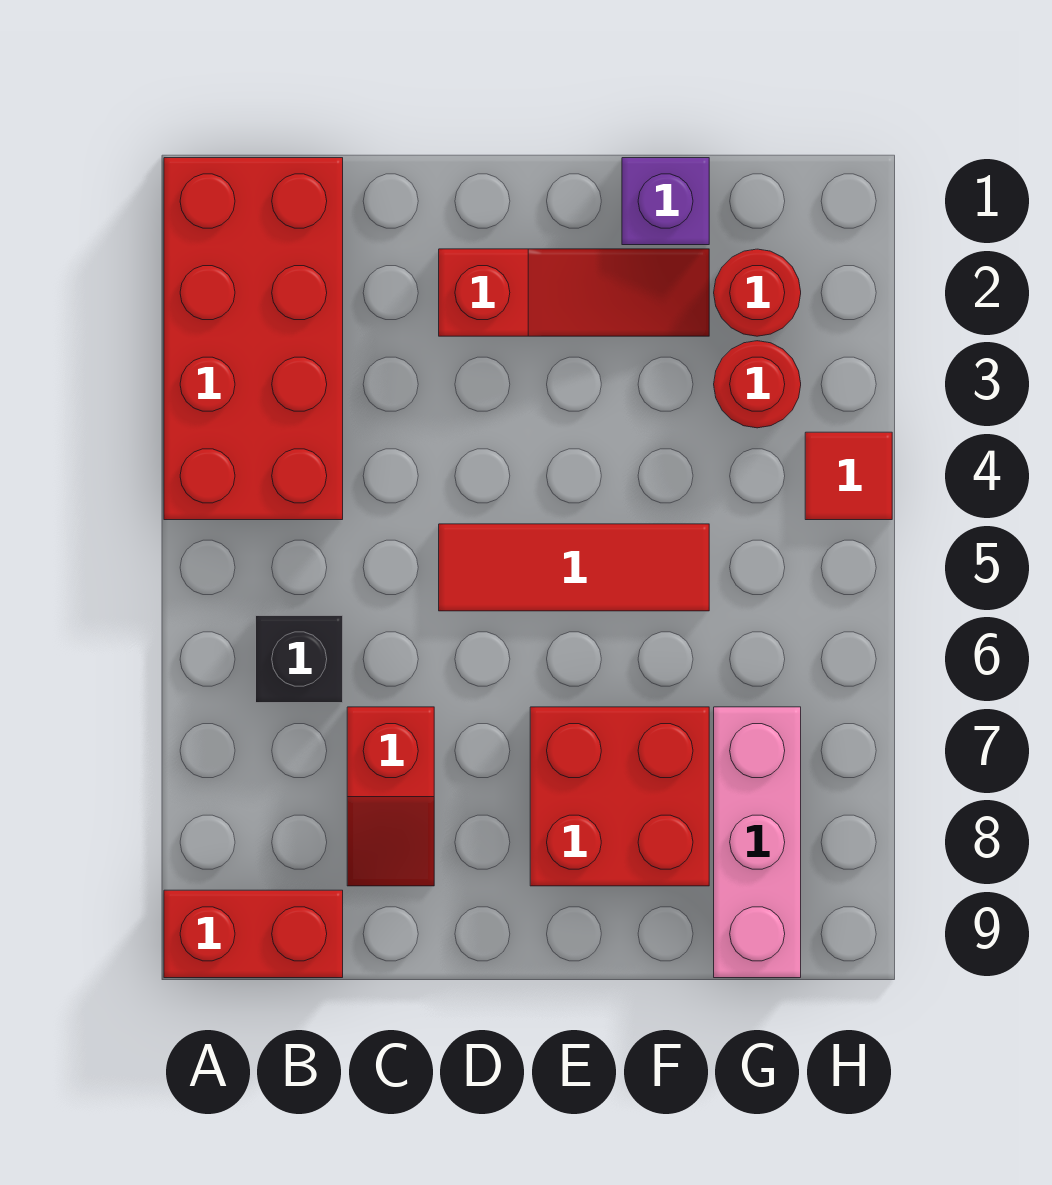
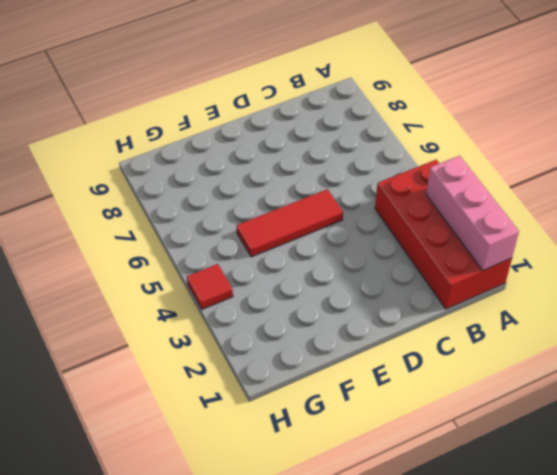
pink brick A1:A3 level 2 -> pink brick G7:G9 level 1
none -> red brick A9:B9 level 1
none -> black brick B6 level 1
none -> red slope C7:C8 level 1 top 7

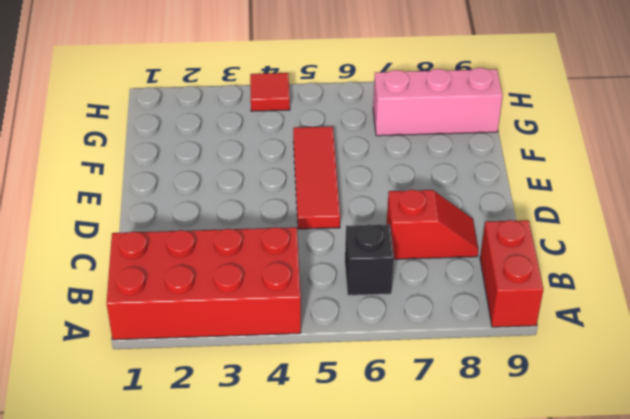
none -> red slope D2:F2 level 1 top D
none -> red brick E7:F8 level 1
none -> purple brick F1 level 1

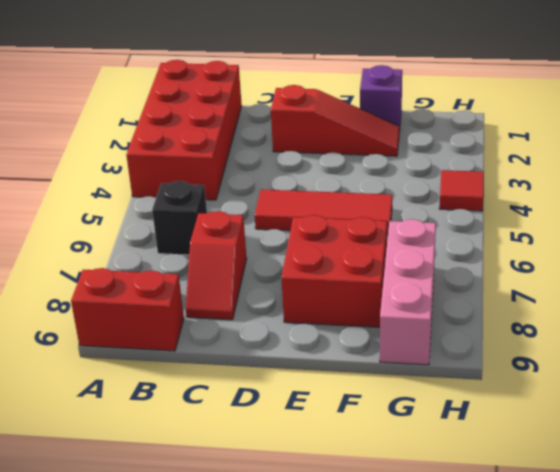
none -> red round brick G2 level 1
none -> red round brick G3 level 1

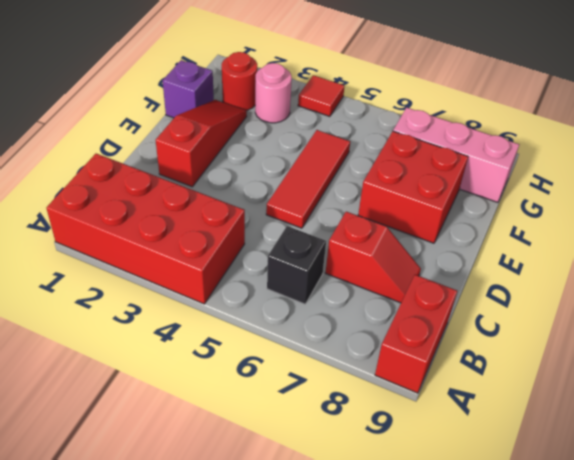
pink round brick G3 level 1 -> red round brick G3 level 1

